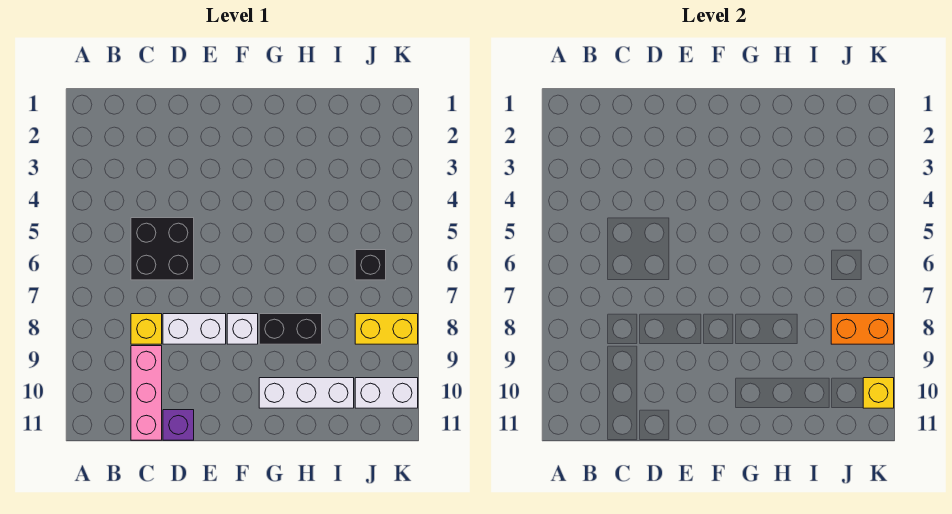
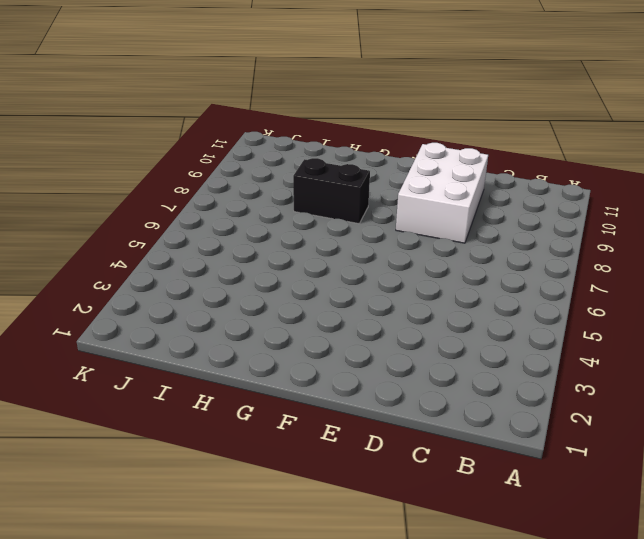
white brick D8:E10 level 1 -> white brick D8:E8 level 1
none -> black brick C5:D6 level 1
none -> yellow brick C8 level 1
none -> pink brick C9:C11 level 1

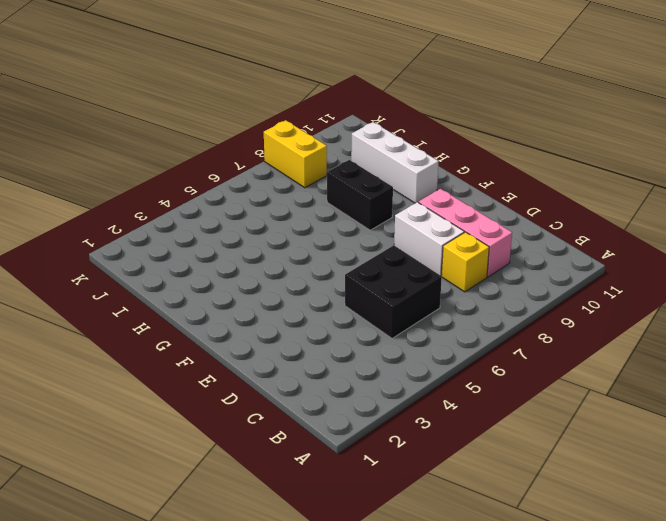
pink brick C9:E9 level 1 -> pink brick C9:C11 level 1
none -> purple brick D11 level 1
none -> white brick F8 level 1
none -> black brick J6 level 1

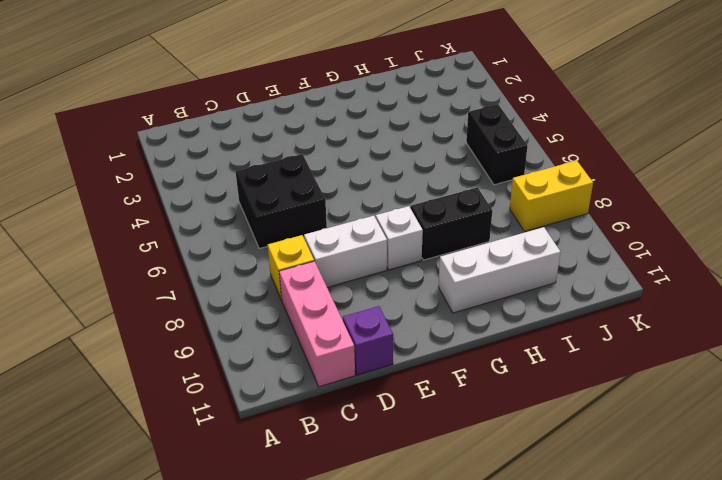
black brick J5:J6 level 1 -> black brick J6 level 1
none -> white brick J10:K10 level 1
none -> orange brick J8:K8 level 2
none -> yellow brick K10 level 2

